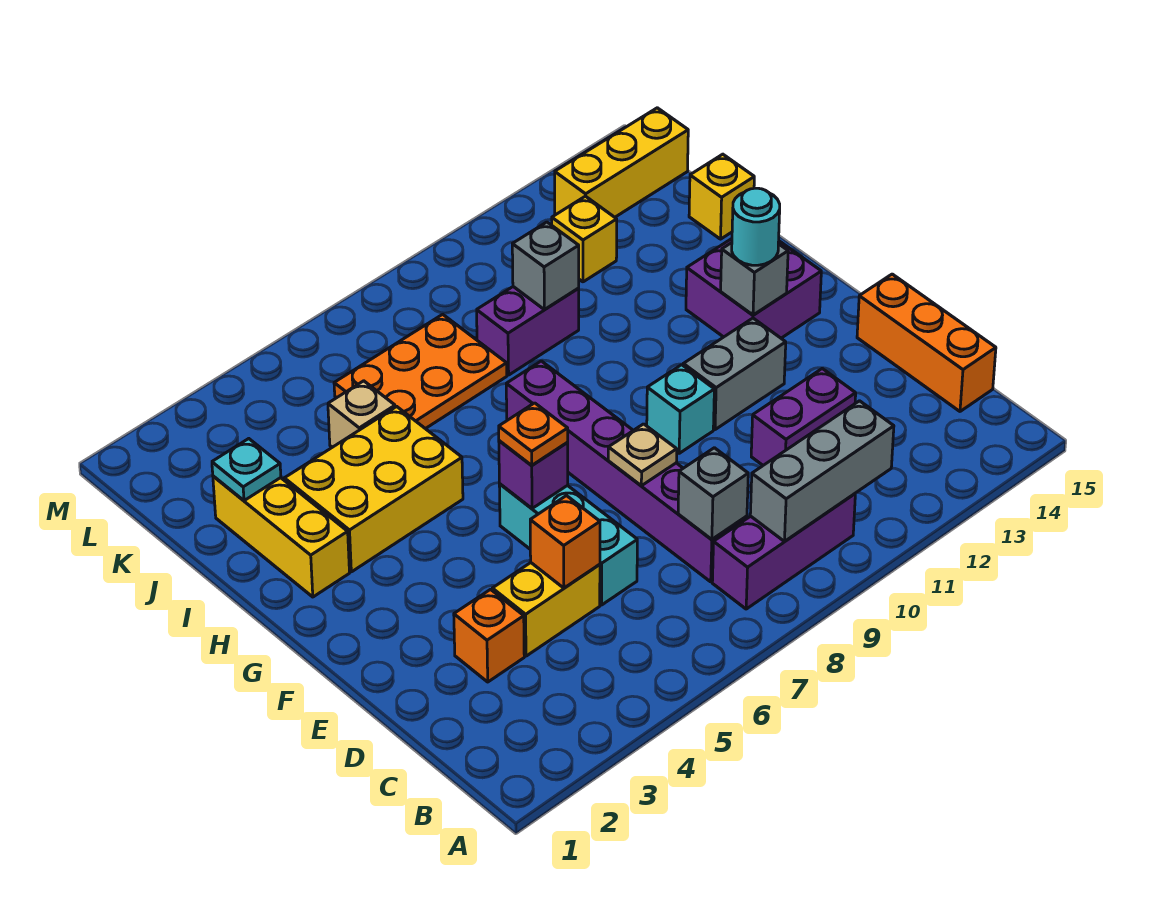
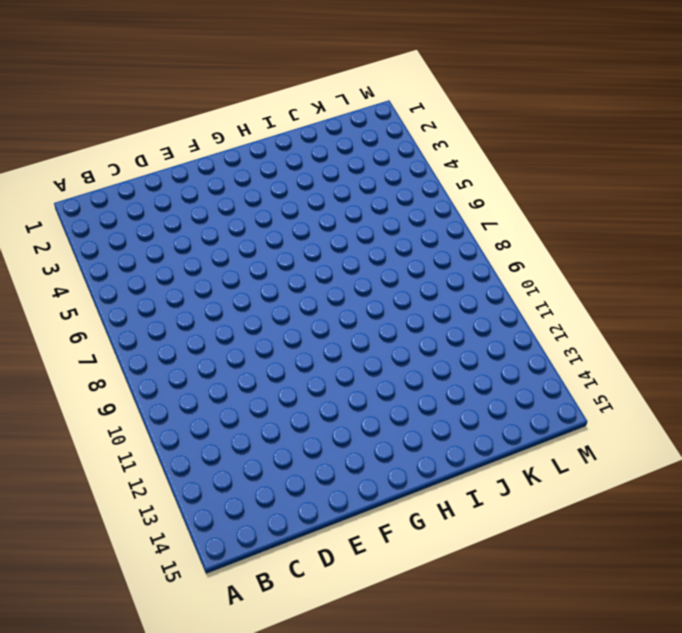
none -> purple brick B8:B10 level 1
none -> purple brick C8:H8 level 1
none -> orange brick C15:E15 level 1

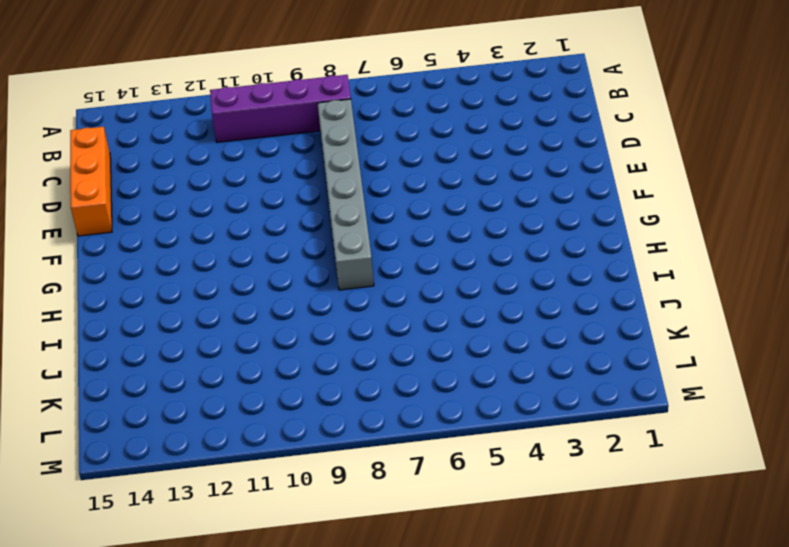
purple brick B8:B11 level 1 -> purple brick B8:B10 level 1
grey brick C8:H8 level 1 -> purple brick C8:H8 level 1
none -> orange brick D3 level 1
none -> yellow brick D4:D5 level 1
none -> cyan brick D6:F6 level 1

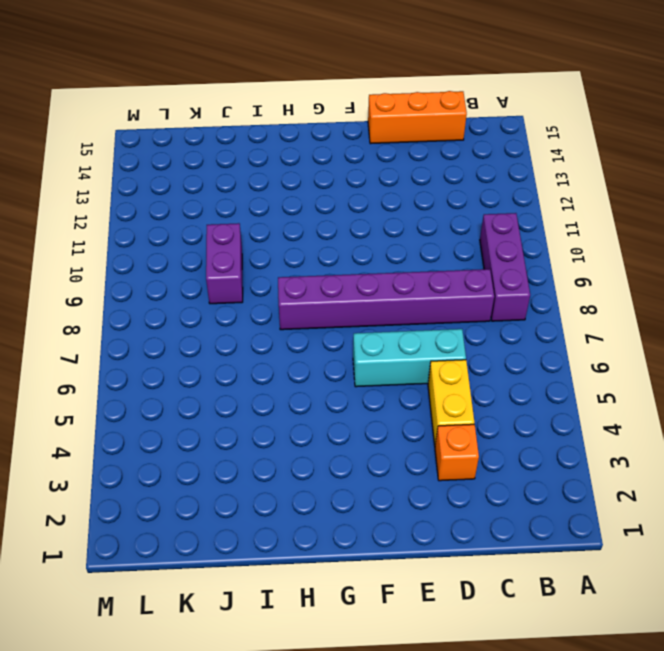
none -> purple brick D11:D12 level 1
none -> cyan brick F10 level 1
none -> grey brick F11:F12 level 1

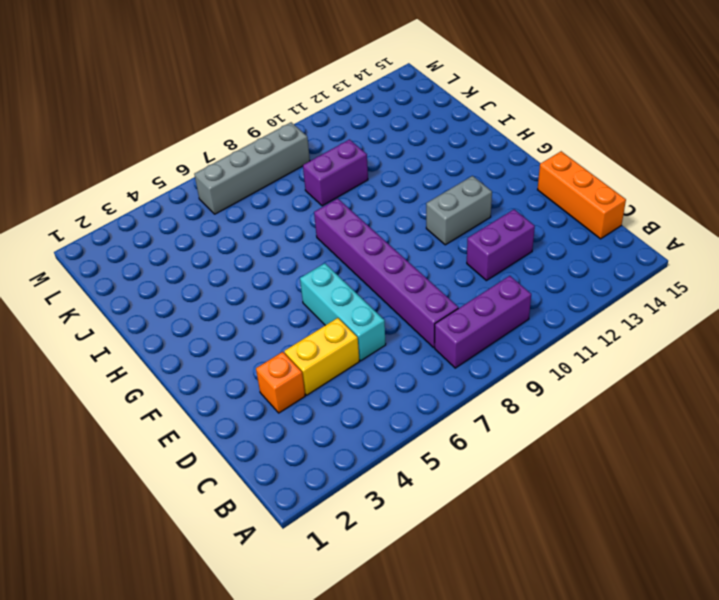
grey brick L6:L9 level 1 -> none
none -> cyan brick F10 level 1
none -> purple brick G13:H14 level 1
none -> yellow brick H2:J2 level 1

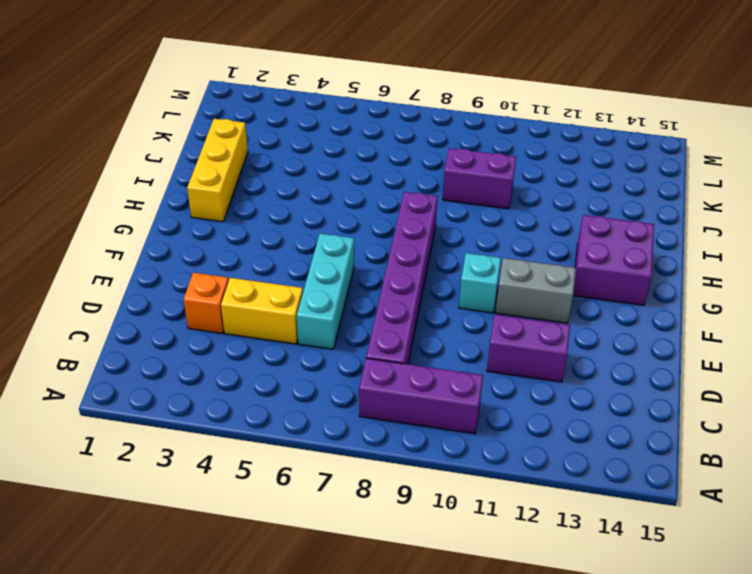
none -> orange brick C15:E15 level 1
none -> yellow brick H3:I5 level 1
none -> tan brick J5 level 1

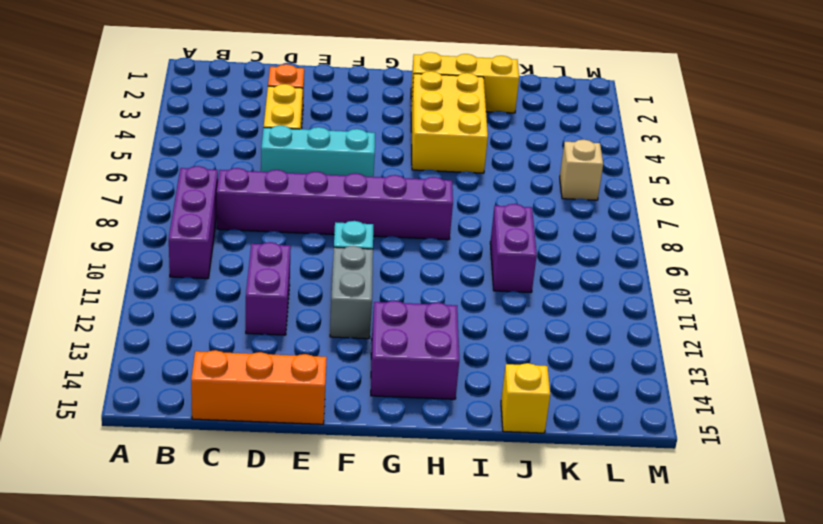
tan brick L6 level 1 -> tan brick J5 level 1
none -> orange plate J6:K8 level 1
none -> yellow brick K12 level 1
none -> yellow brick L13:L15 level 1

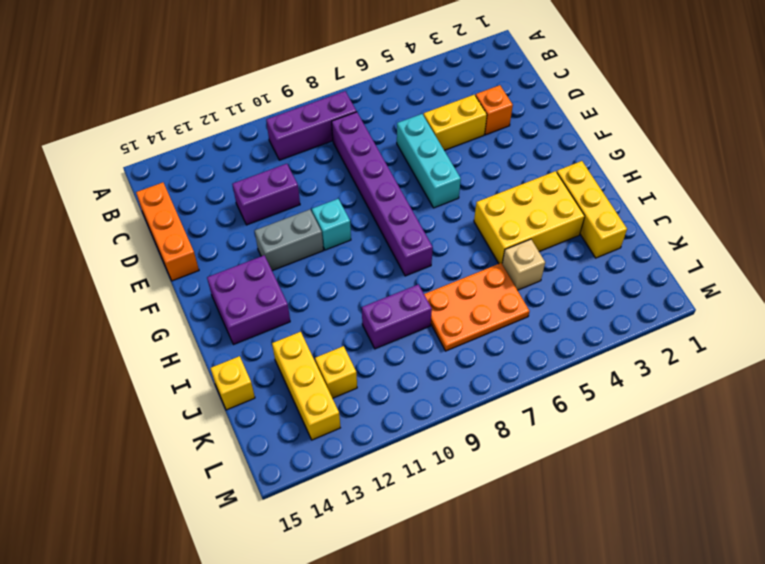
yellow brick J13:L13 level 1 -> yellow brick L13:L15 level 1
none -> grey brick B9:B11 level 2
none -> grey brick C8 level 2
none -> orange brick D5 level 2

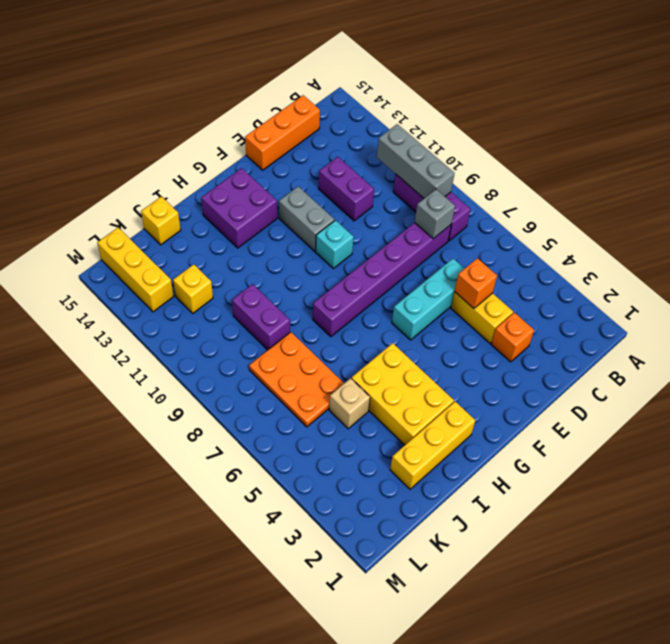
none -> tan plate E8 level 2
none -> purple brick F6 level 2
none -> grey brick G13 level 2

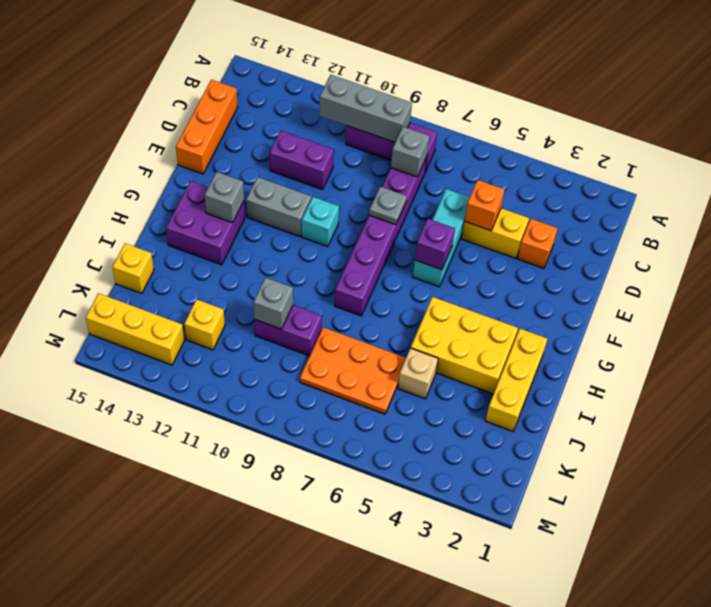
grey plate E8 level 2 -> tan plate E8 level 2
none -> cyan plate J2 level 2
none -> orange plate F6 level 3
none -> cyan round brick G13 level 3

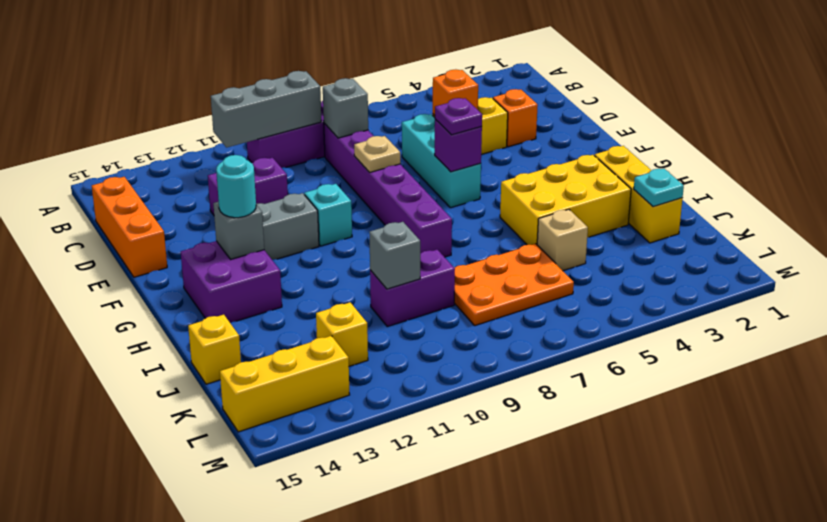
purple plate F6 level 3 -> orange plate F6 level 3

